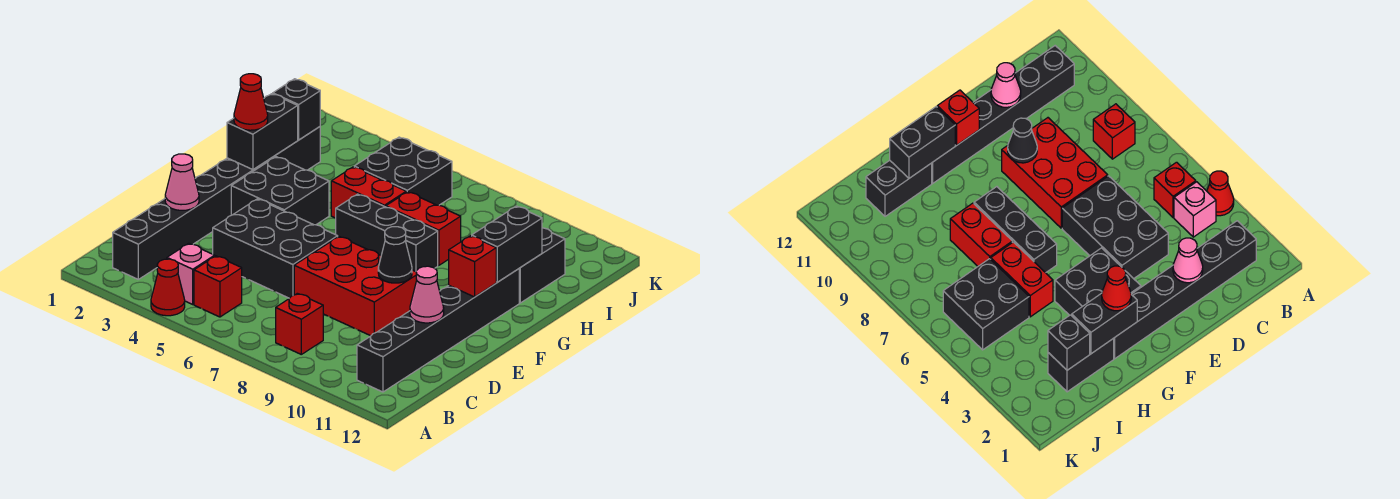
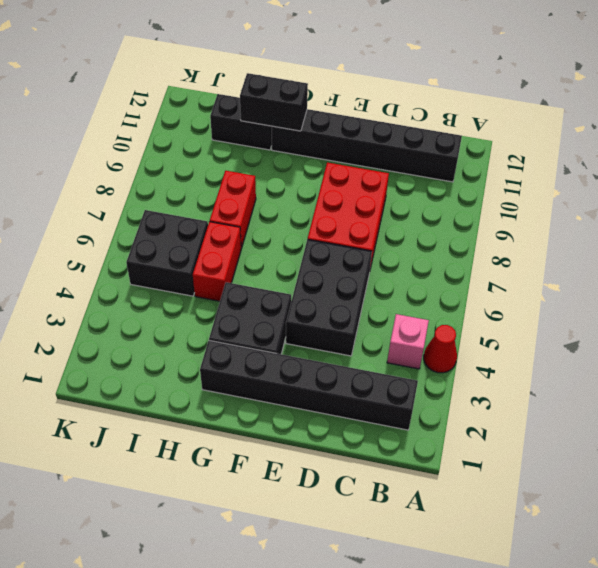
none -> red brick B5 level 1
none -> red brick B8 level 1
none -> black brick G6:G8 level 1

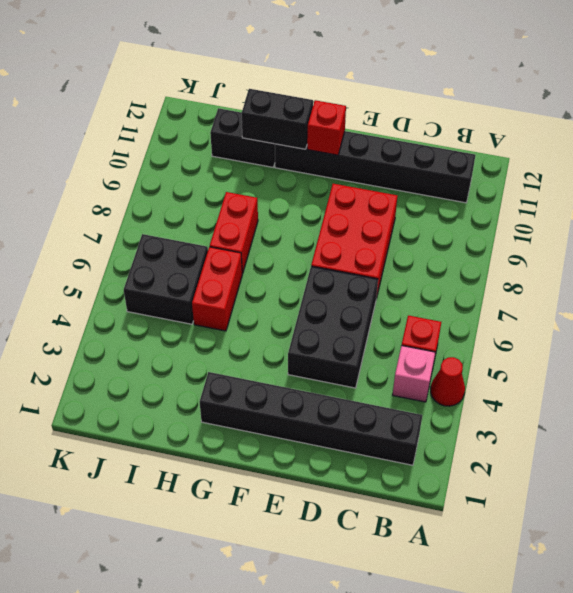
none -> red brick B8 level 1
none -> black brick F3:G4 level 1
none -> black brick G6:G8 level 1

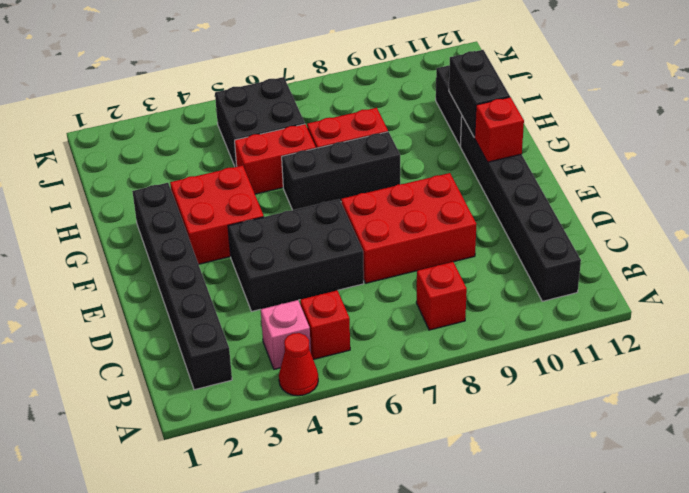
red brick F3:G4 level 1 -> black brick F3:G4 level 1
none -> black brick H2:I2 level 1
none -> pink cone D2 level 2
none -> pink cone D11 level 2

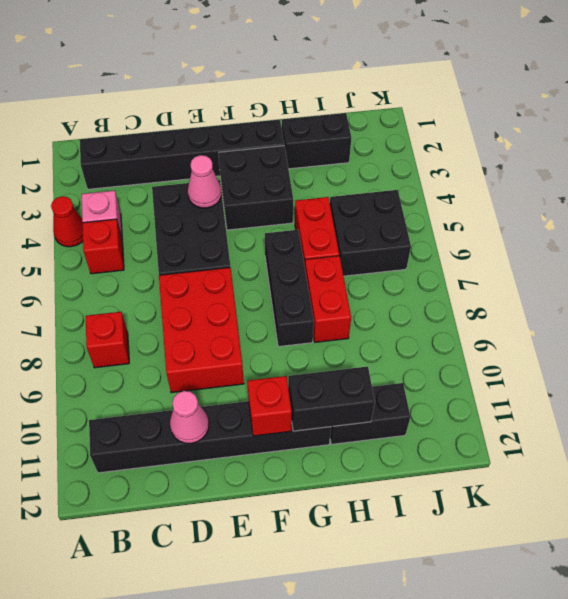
pink cone E4 level 2 -> pink cone D2 level 2
none -> black cone E9 level 2
none -> black brick G2:H2 level 2
none -> black brick I2 level 2

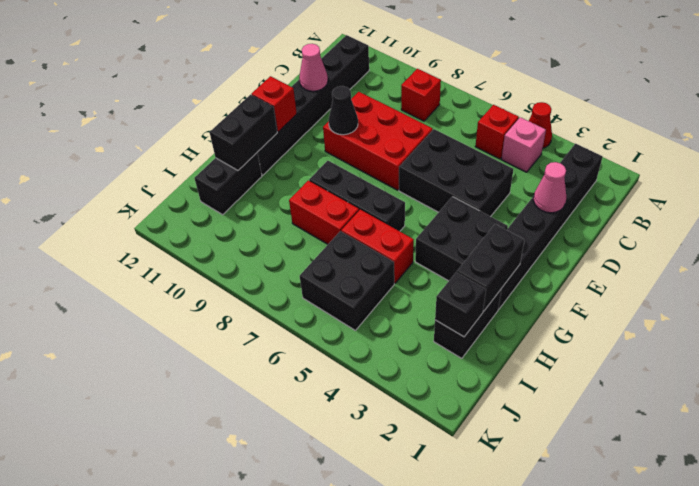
none -> red cone G2 level 3

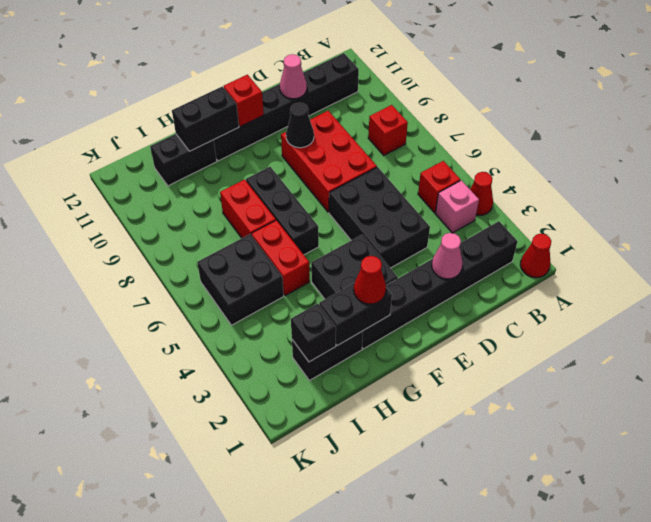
red cone A1 level 1 -> none

